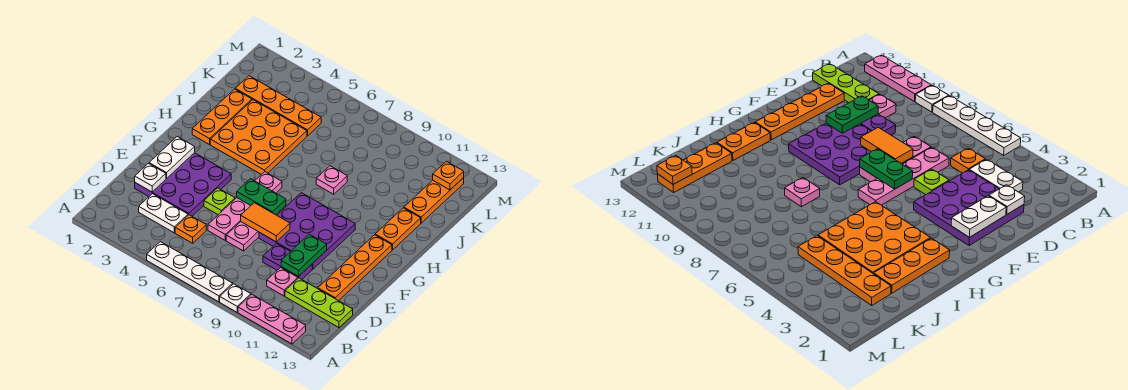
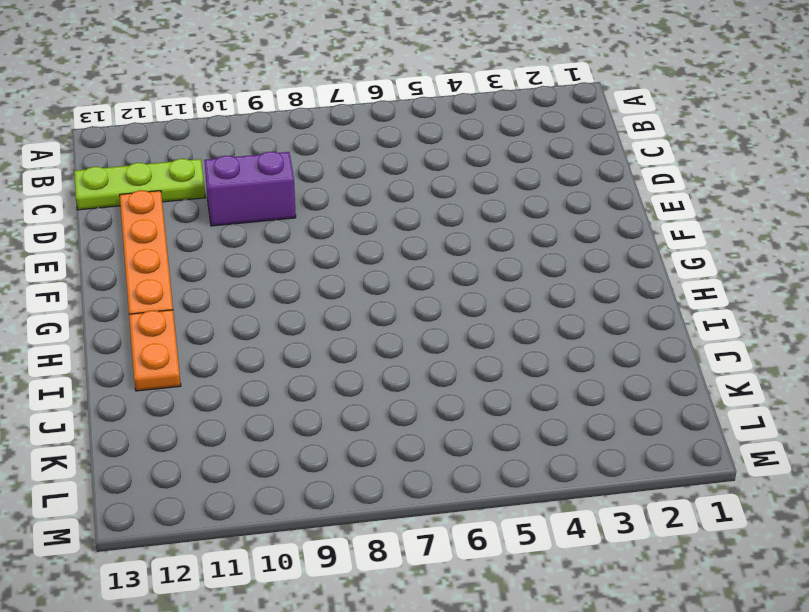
purple brick D9:D10 level 1 -> purple plate D9:D10 level 1
none -> white plate A5:A8 level 1
none -> white plate A9 level 1
none -> pink plate A10:A12 level 1

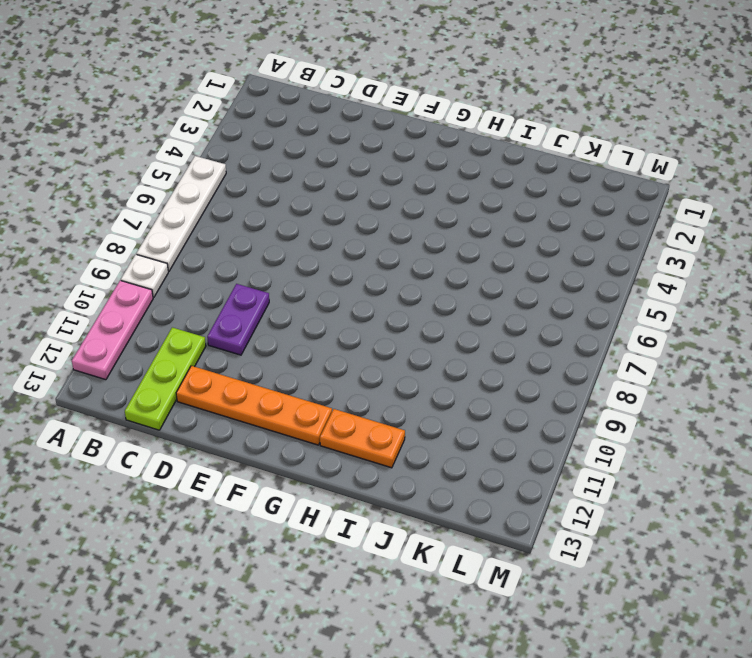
none -> white plate C3:C4 level 1
none -> orange plate C5 level 1
none -> pink plate C10 level 1

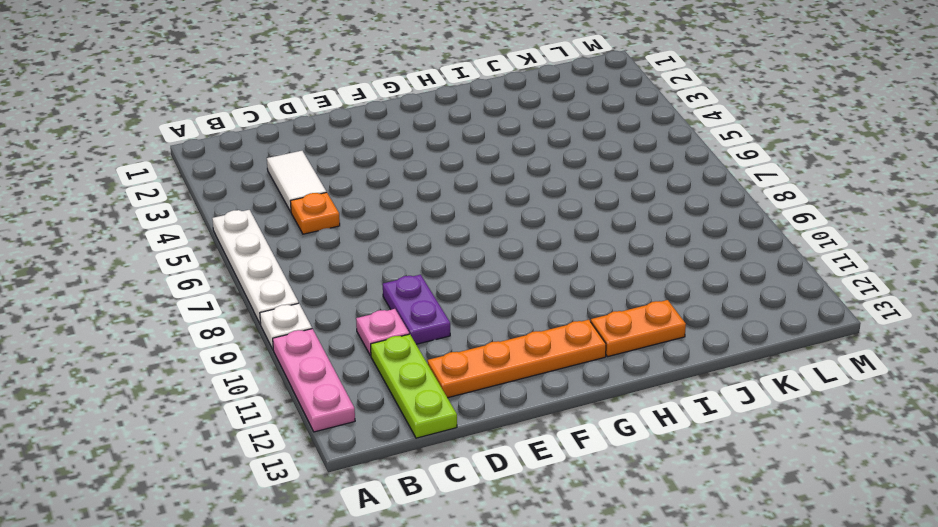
white tile C3:C4 level 1 -> white plate C3:C4 level 1
none -> purple plate D2:F4 level 1
none -> pink plate D6:G6 level 1
none -> pink plate D7:F7 level 1

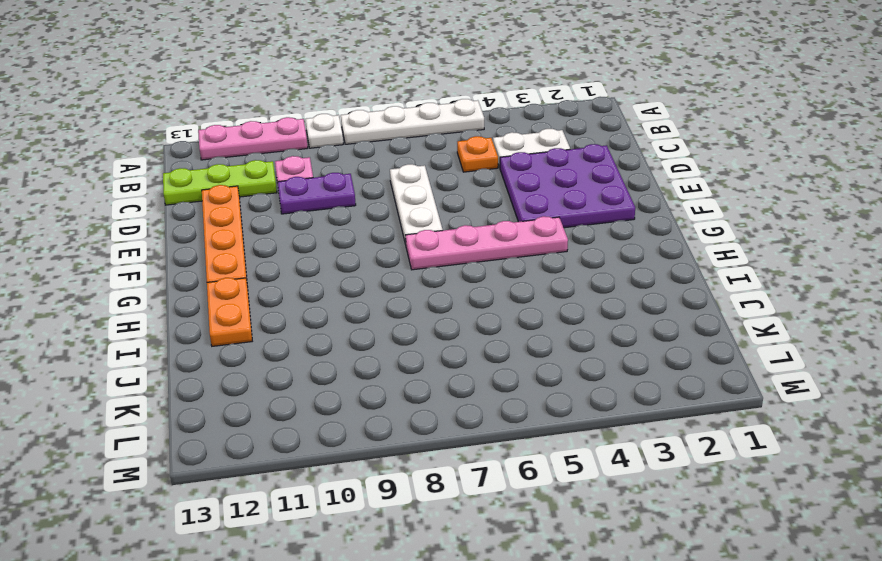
white plate D7:F7 level 1 -> pink plate D7:F7 level 1
pink plate G4:G7 level 1 -> pink plate D6:G6 level 1
none -> lime plate E5 level 1
none -> purple plate E8:G10 level 1
none -> orange plate H2:J2 level 1

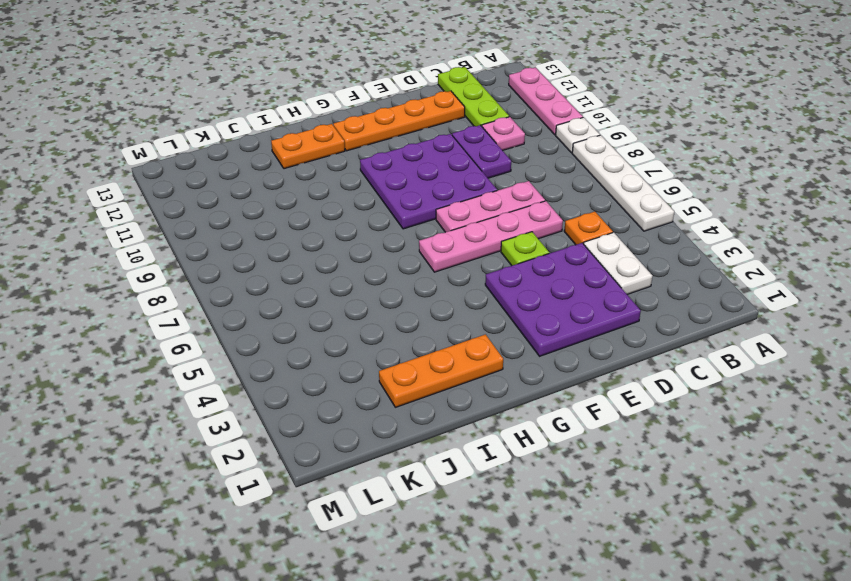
none -> orange plate H3:J5 level 1
none -> pink plate I8 level 1
none -> orange plate J12:L12 level 1

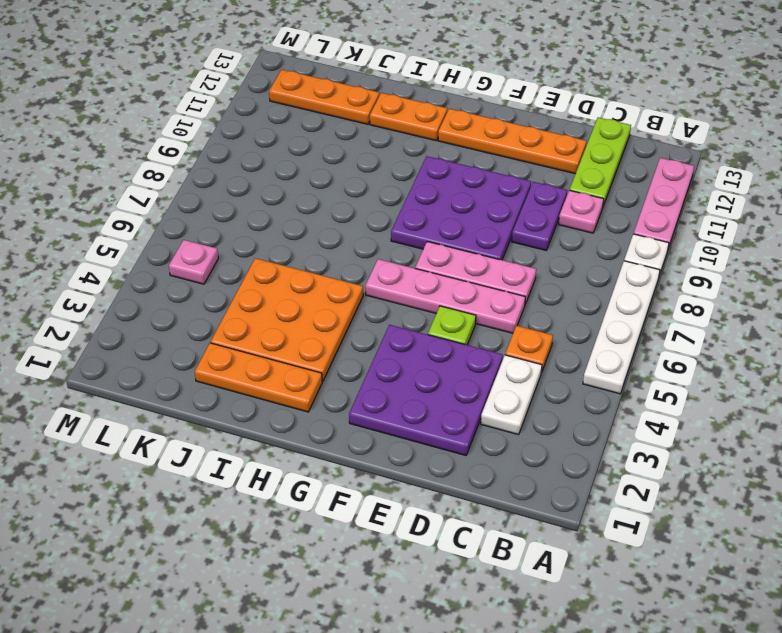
pink plate L5 level 1 -> pink plate I8 level 1
none -> orange plate K2:K5 level 1
none -> white plate D2 level 2
none -> green plate D10:E10 level 2

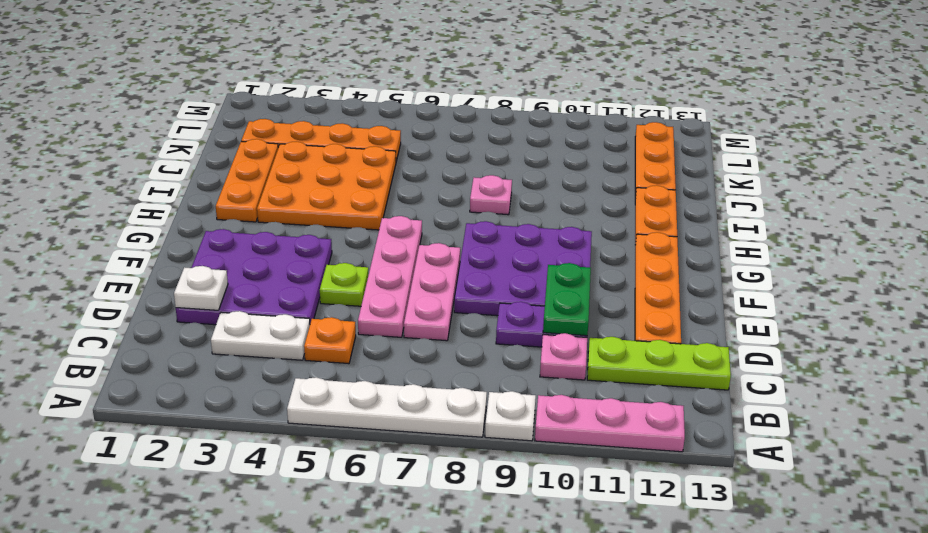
none -> white plate E2:F2 level 2
none -> orange tile E7:E8 level 2
none -> green plate F6:F7 level 2

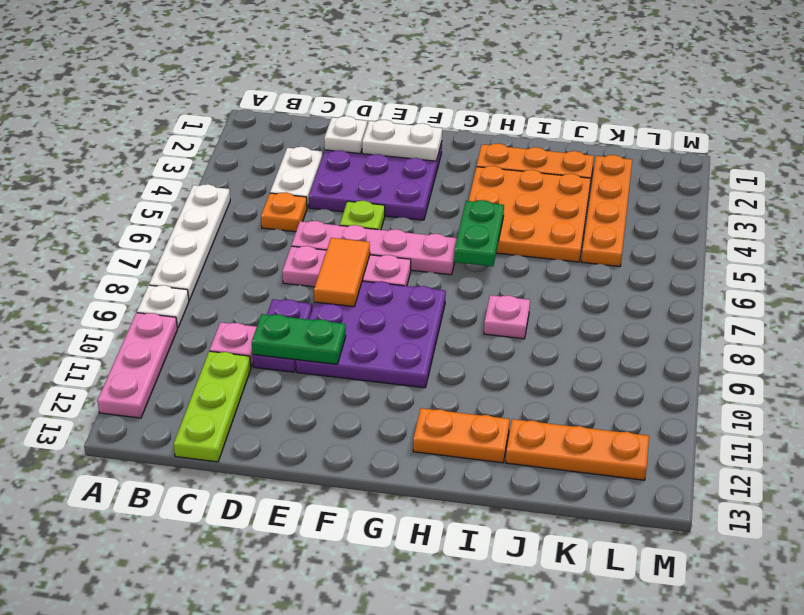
green plate H5:H6 level 2 -> green plate F6:F7 level 2
none -> orange plate D12:G12 level 1
none -> orange plate L12 level 2

